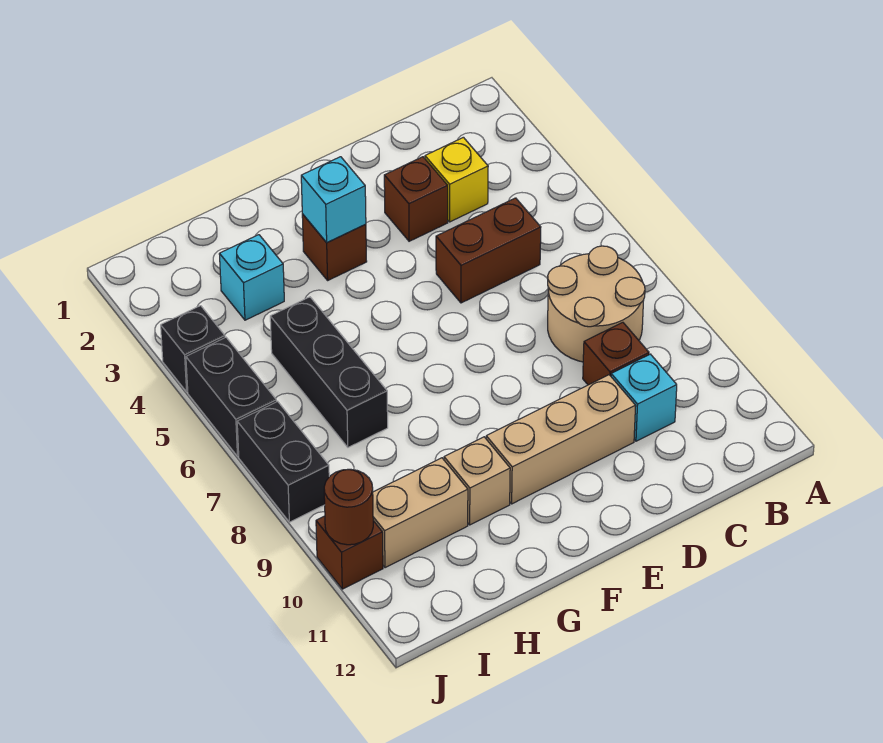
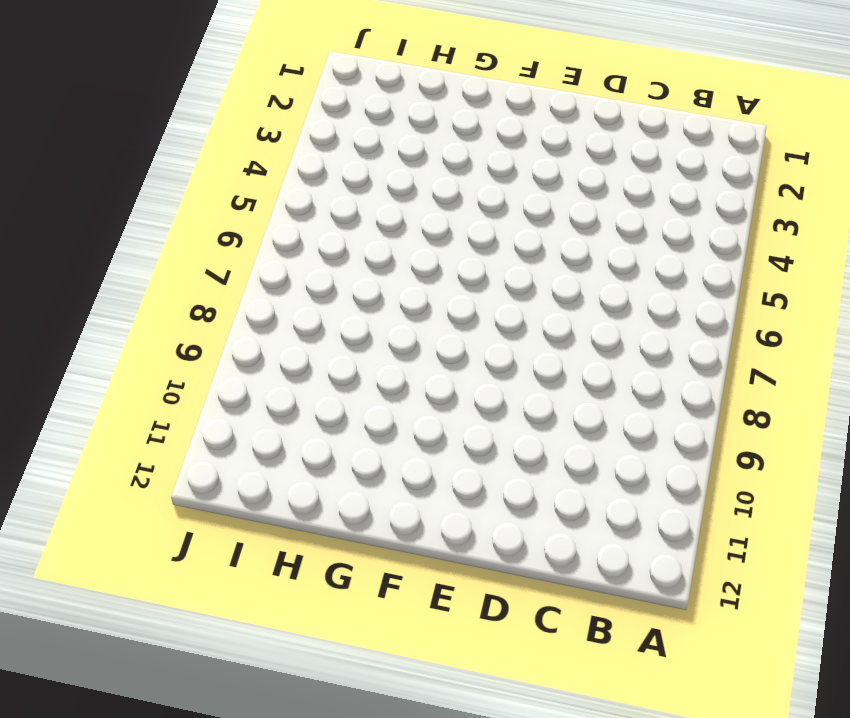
none -> tan round brick B7:C8 level 1
none -> yellow brick C3 level 1
none -> brown brick C5:D5 level 1

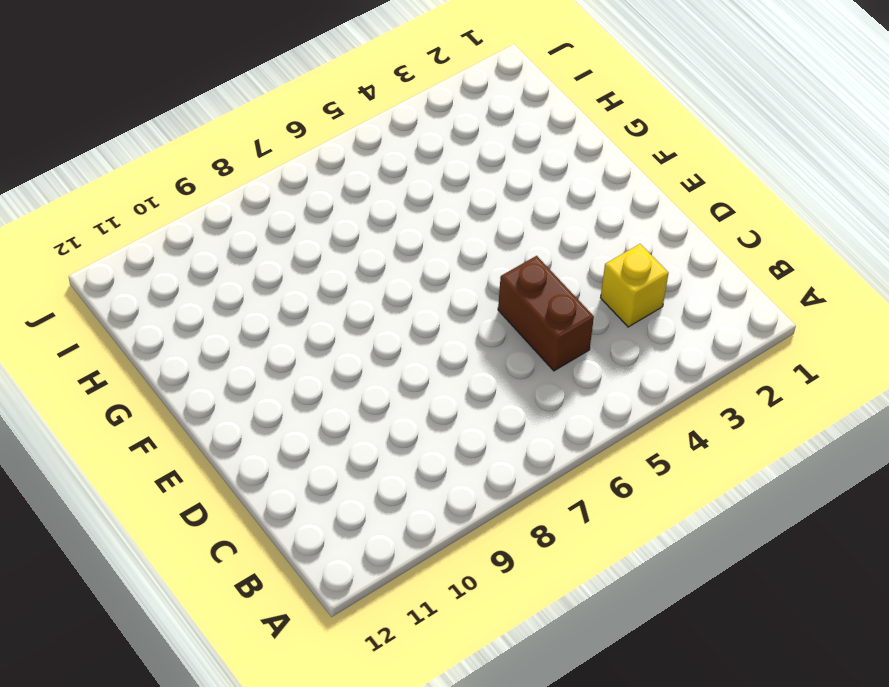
none -> tan round brick B7:C8 level 1
none -> brown brick C9 level 1
none -> cyan brick C10 level 1

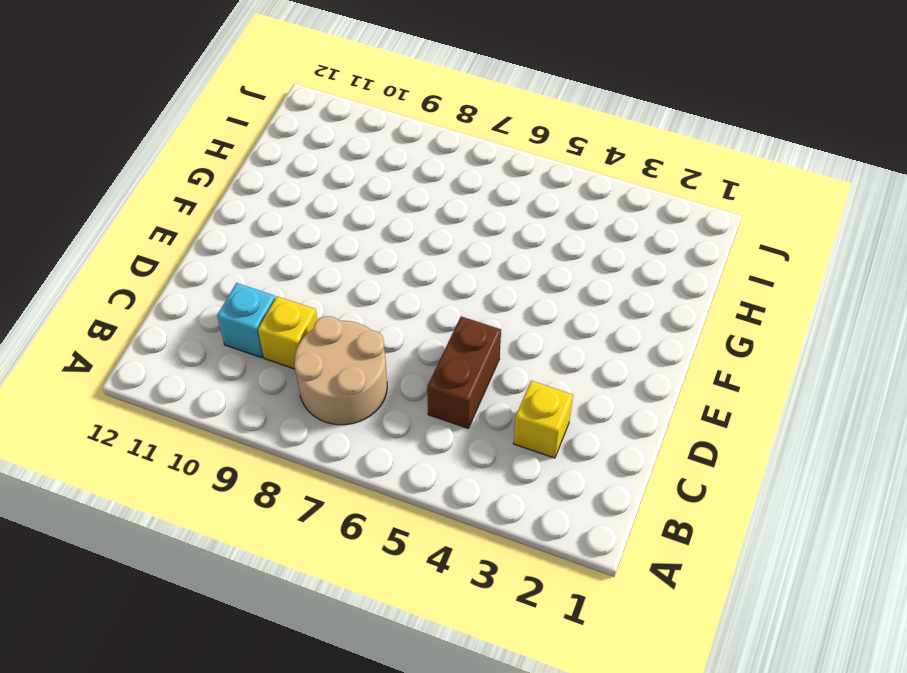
yellow brick C9 level 1 -> brown brick C9 level 1
none -> brown brick D3 level 1
none -> tan brick D10:F10 level 1
none -> brown brick F3 level 1

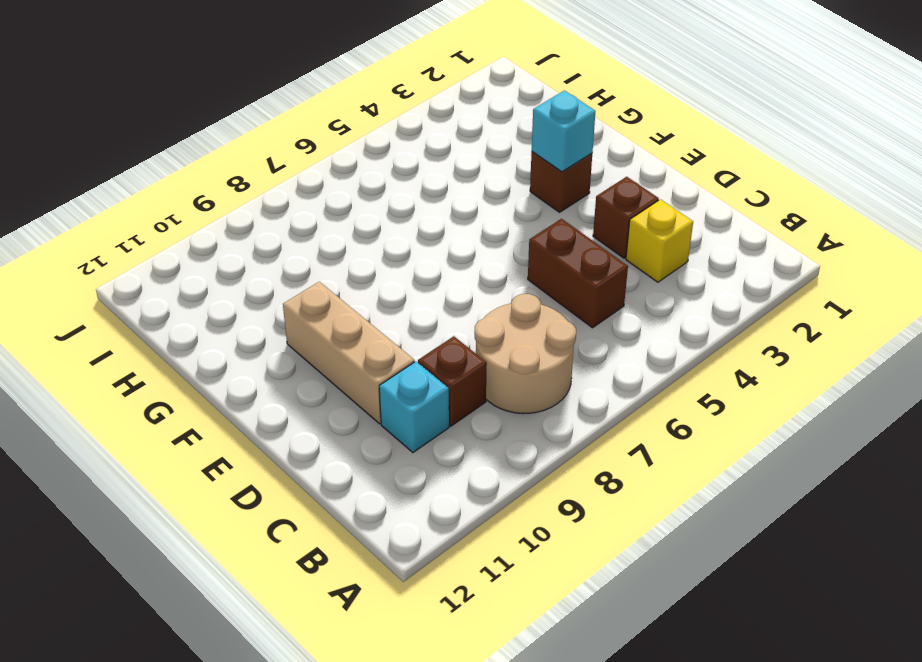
none -> tan brick G10 level 1
none -> cyan brick H3 level 1
none -> black brick H5:H7 level 1

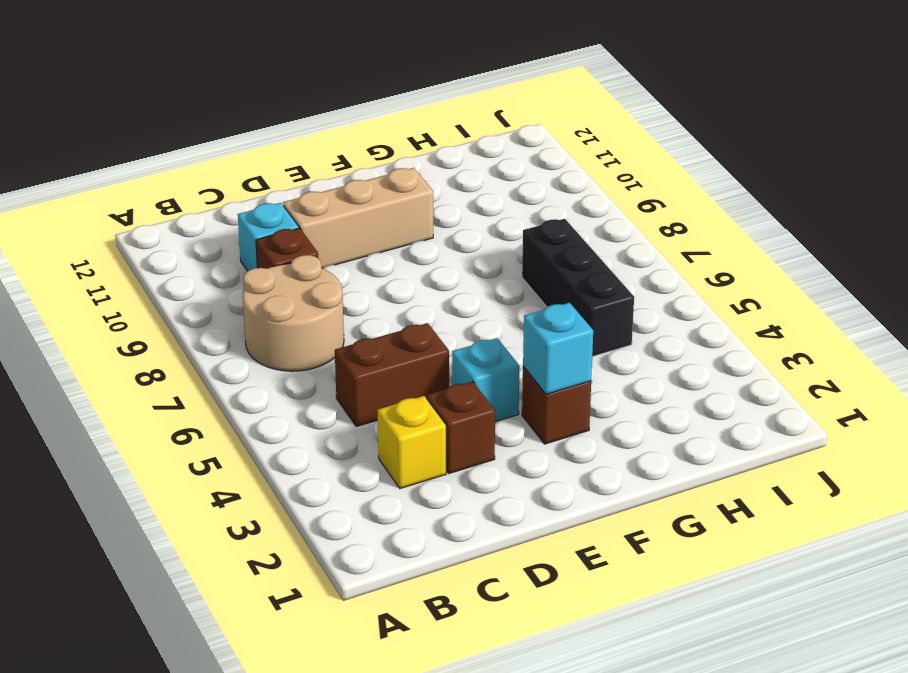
cyan brick E4 level 1 -> cyan brick H3 level 1
none -> tan brick G10 level 1
none -> tan brick H10:I10 level 1
none -> black brick J4 level 1

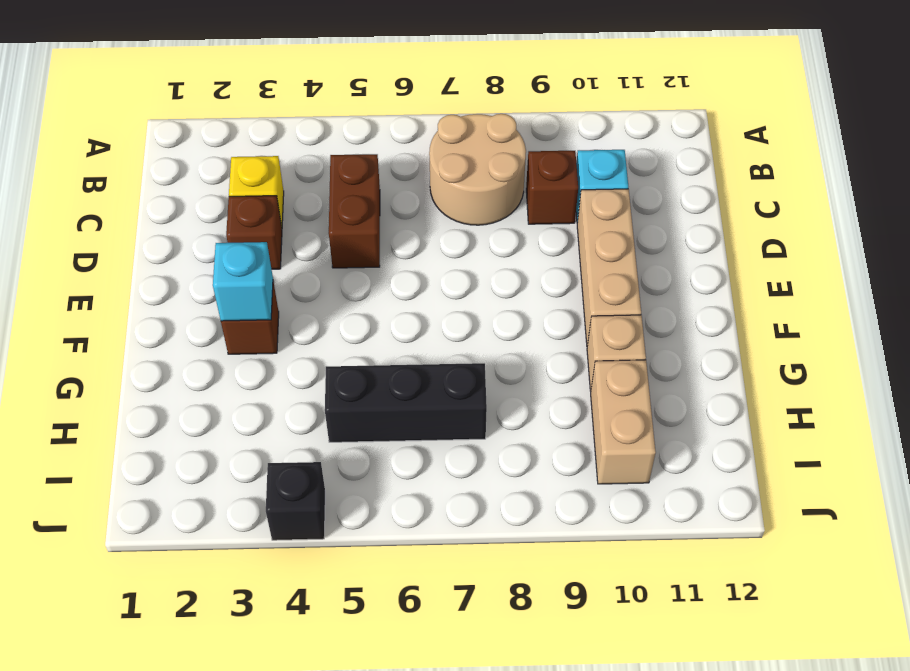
none -> cyan brick H3 level 1
none -> black brick J5:J6 level 1
none -> black brick J7:J8 level 1

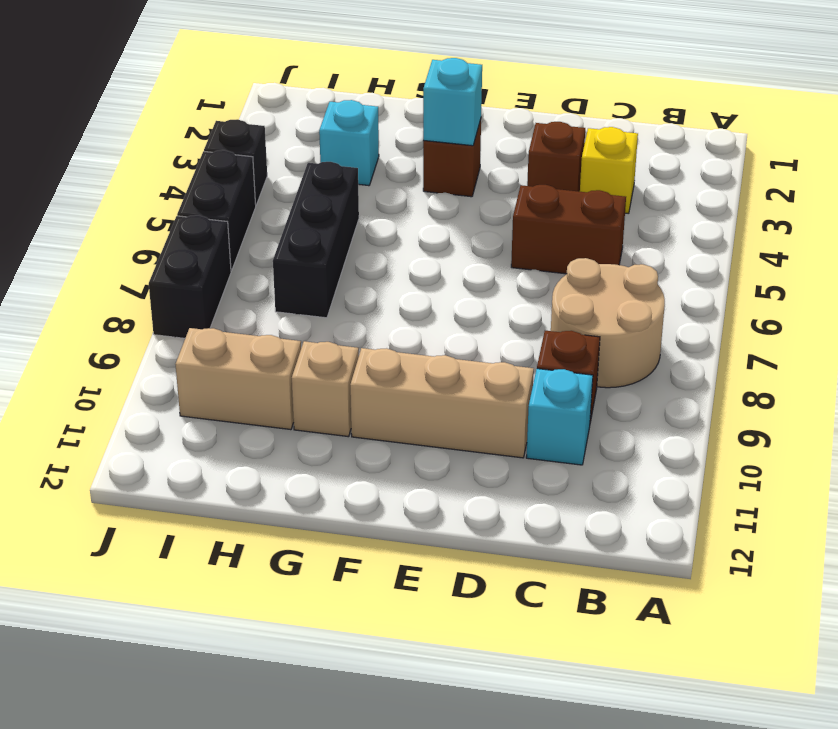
none -> brown brick J10 level 1
none -> brown round brick J10 level 2

